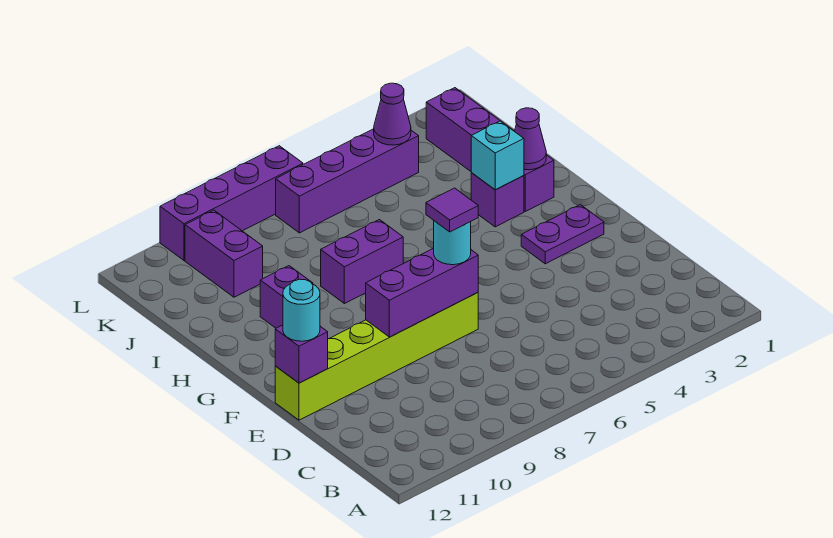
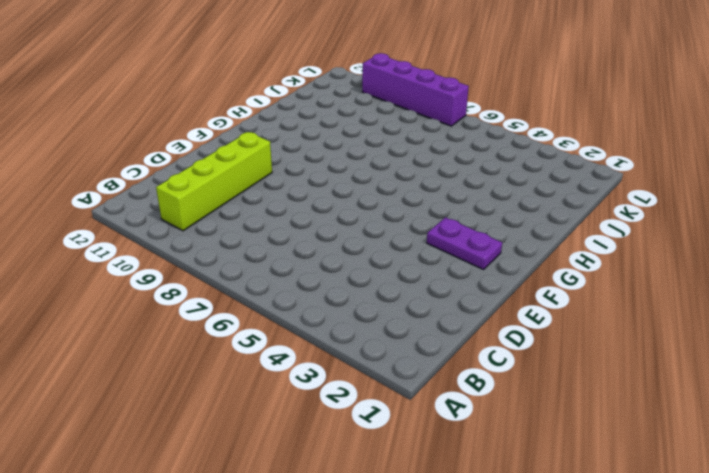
lime brick B10:E10 level 1 -> lime brick E7:E12 level 1
none -> purple brick H2:K2 level 1
none -> purple brick H3 level 1
none -> purple brick H7:H8 level 1

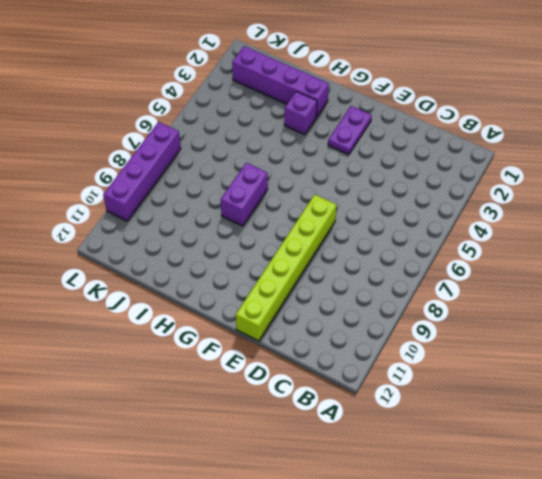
none -> purple brick H10 level 1
none -> purple brick J10:K10 level 1
none -> purple brick K4:K7 level 1

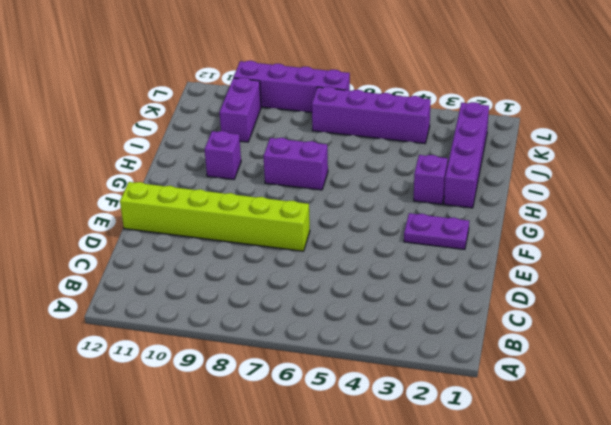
none -> purple brick E7:E9 level 2
none -> purple brick E12 level 2
none -> purple cone H2 level 2

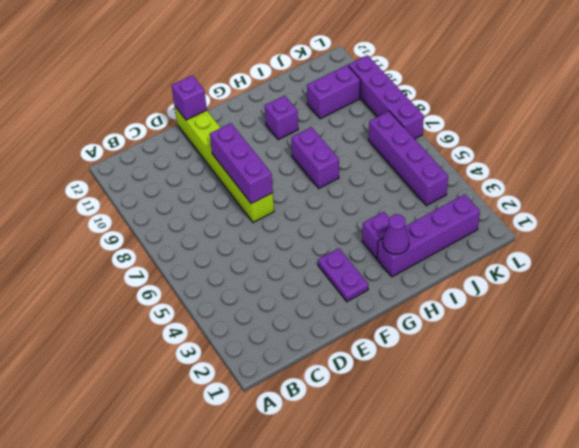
none -> cyan brick H3 level 2
none -> purple cone K4 level 2
none -> cyan round brick E7 level 3

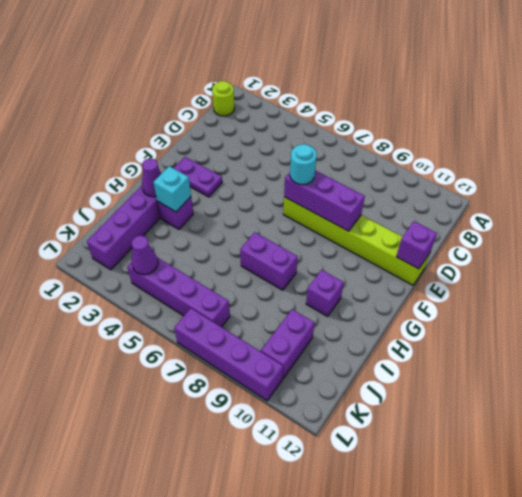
lime round brick B1 level 1 -> none
none -> cyan round brick E12 level 3
none -> purple tile E7 level 4

